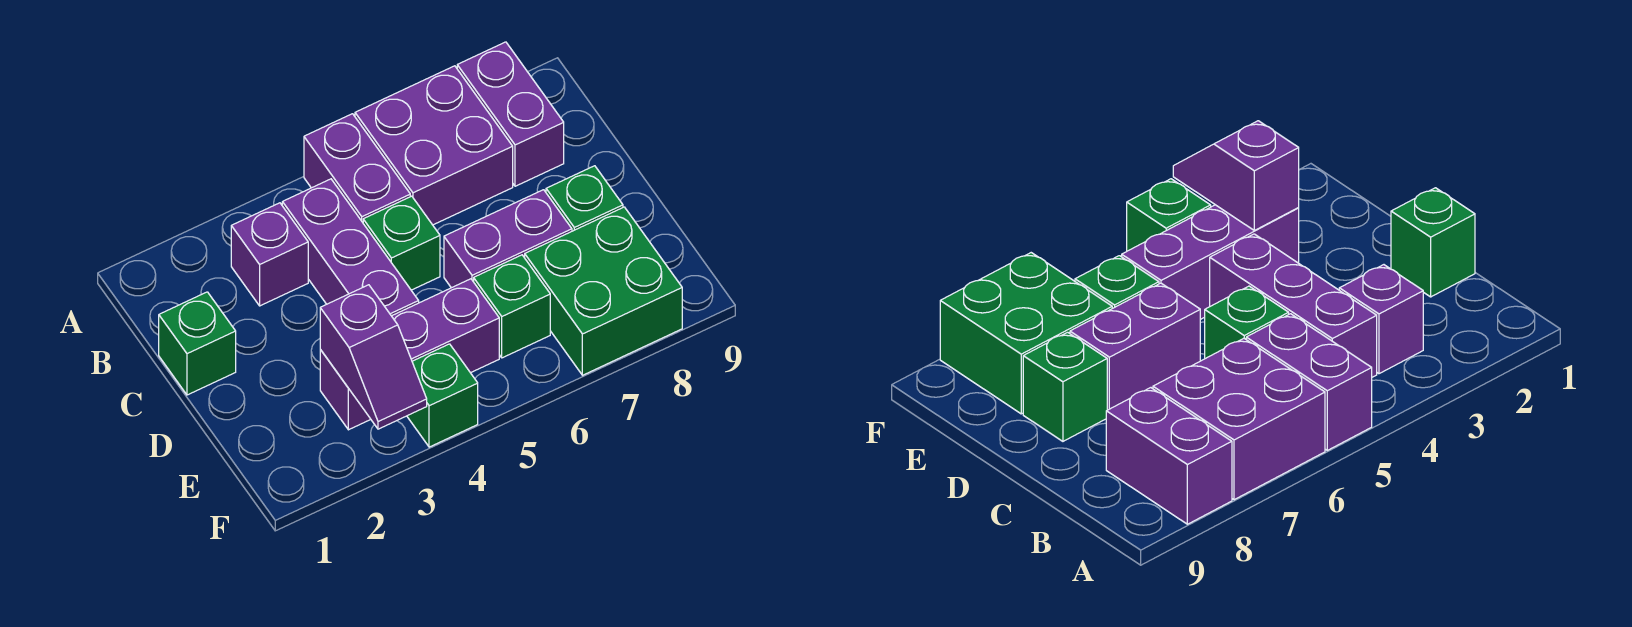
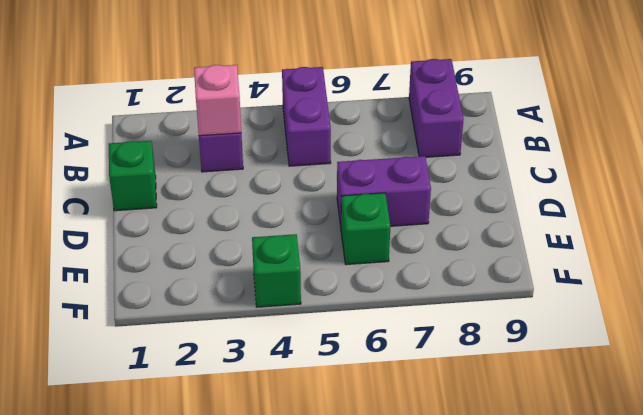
pink brick B3 level 2 -> none
none -> purple brick A6:B7 level 1
none -> purple brick B4:D4 level 1
none -> green brick C5 level 1

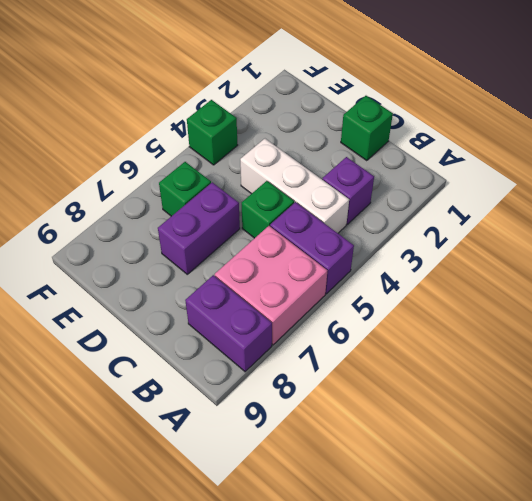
pink brick A6:B7 level 1 -> purple brick A6:B7 level 1
white brick B4:D4 level 1 -> purple brick B4:D4 level 1
none -> green brick D8 level 1
none -> purple brick E3:E5 level 1
none -> green brick E7:F8 level 1

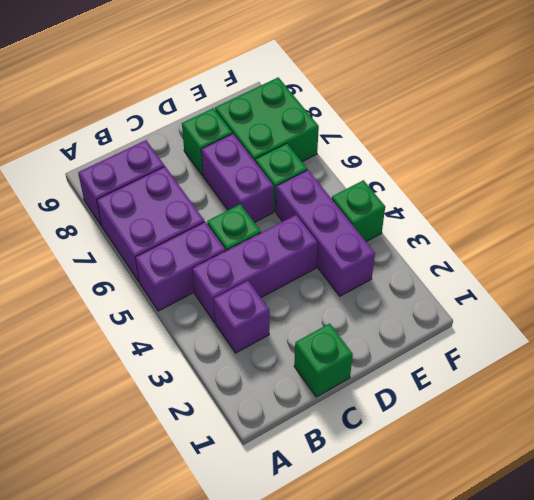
none -> purple slope E3:F3 level 2 top E

